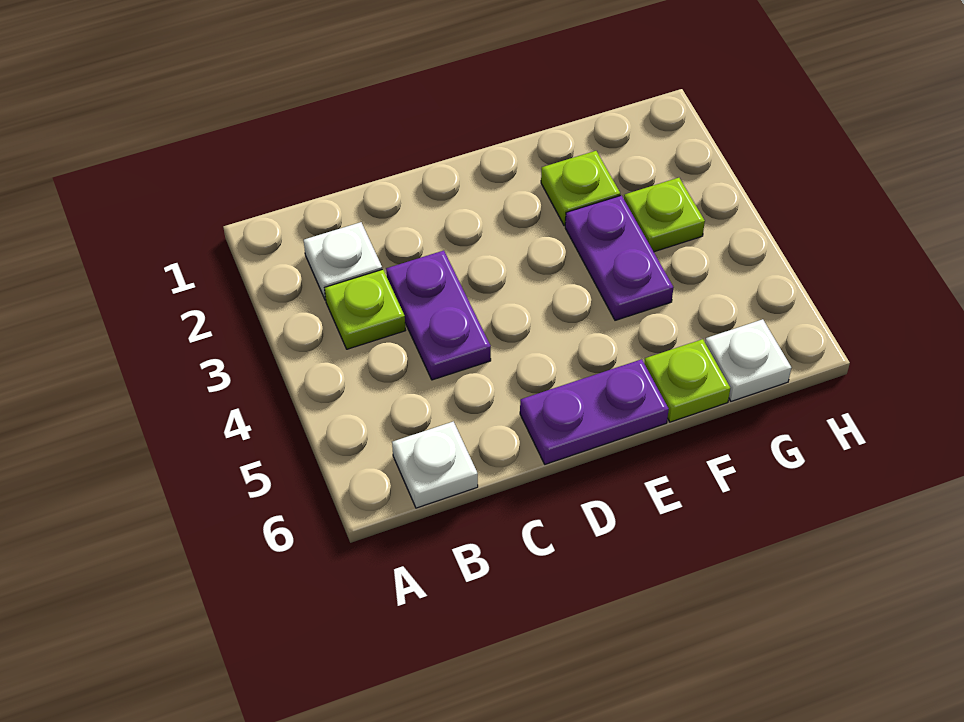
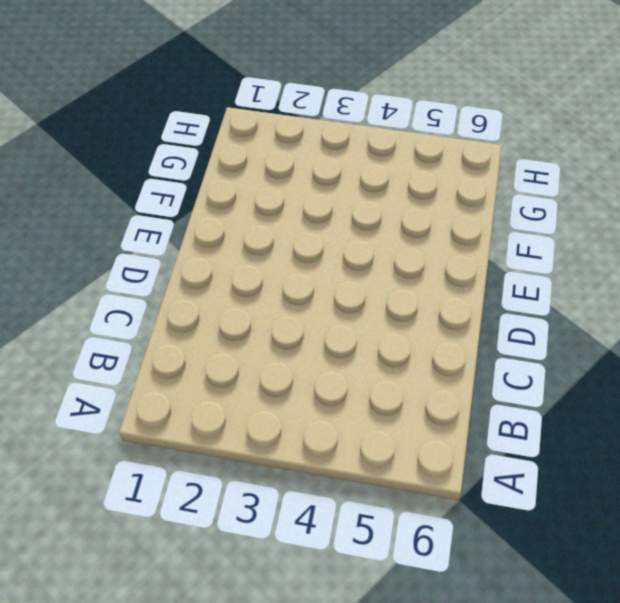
none -> white plate B2 level 1
none -> lime plate B3 level 1

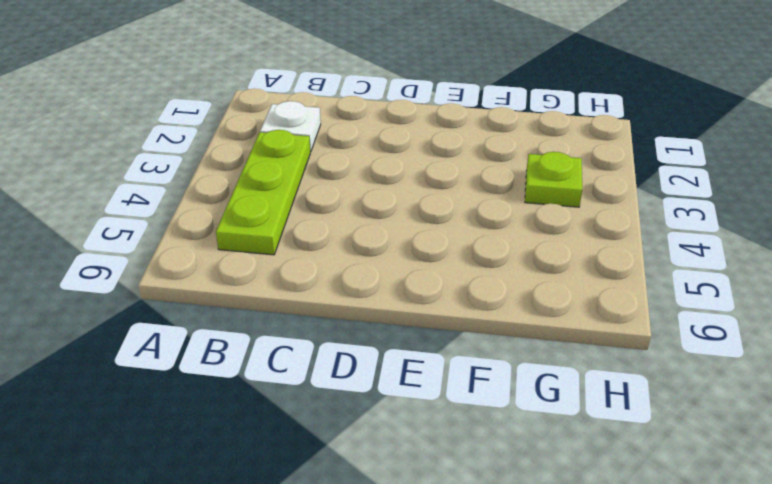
lime plate B3:B5 level 1 -> lime plate B3 level 1
none -> white plate B6 level 1
none -> purple plate C3:C4 level 1

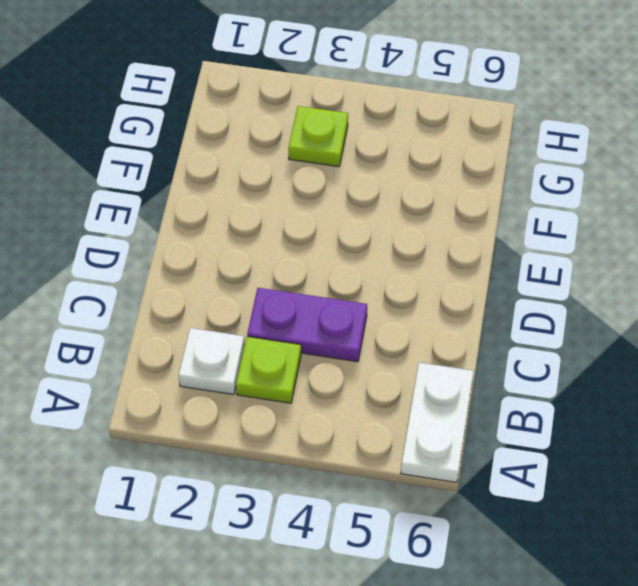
white plate A6:B6 level 1 -> white plate B6 level 1
none -> purple plate D6:E6 level 1
none -> lime plate F2 level 1

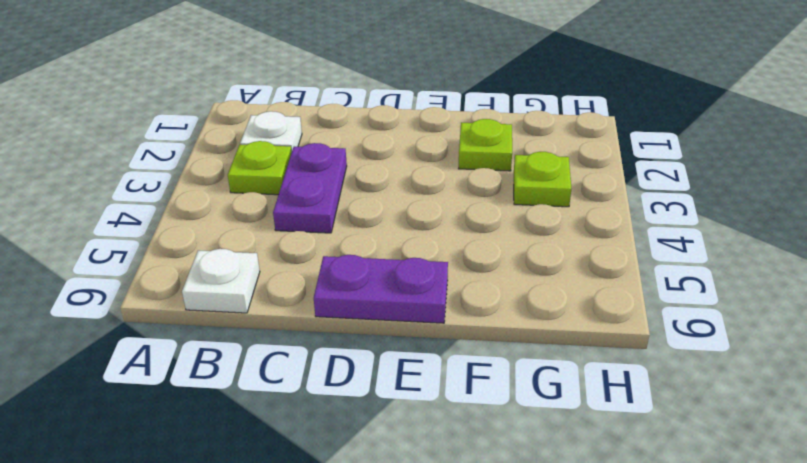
none -> purple plate F3:F4 level 1
none -> lime plate F6 level 1

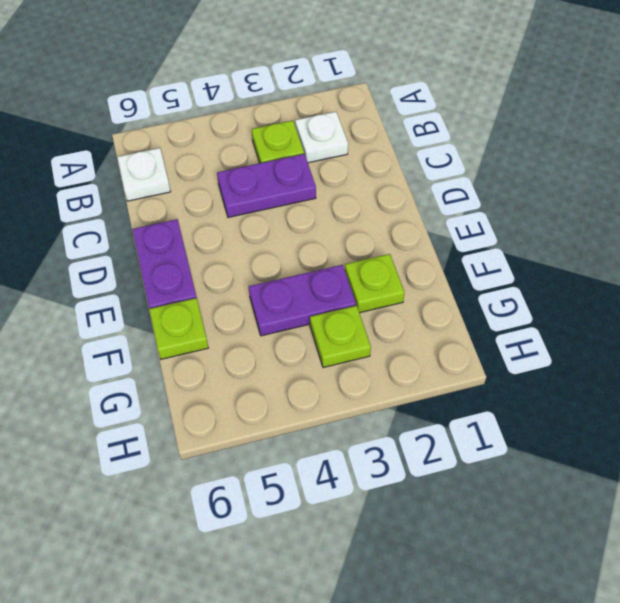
none -> white plate G6 level 1

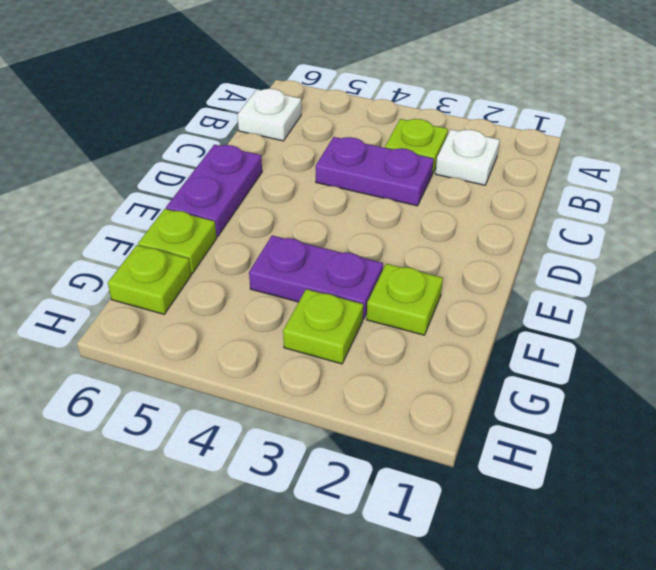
lime plate G6 level 1 -> white plate G6 level 1

